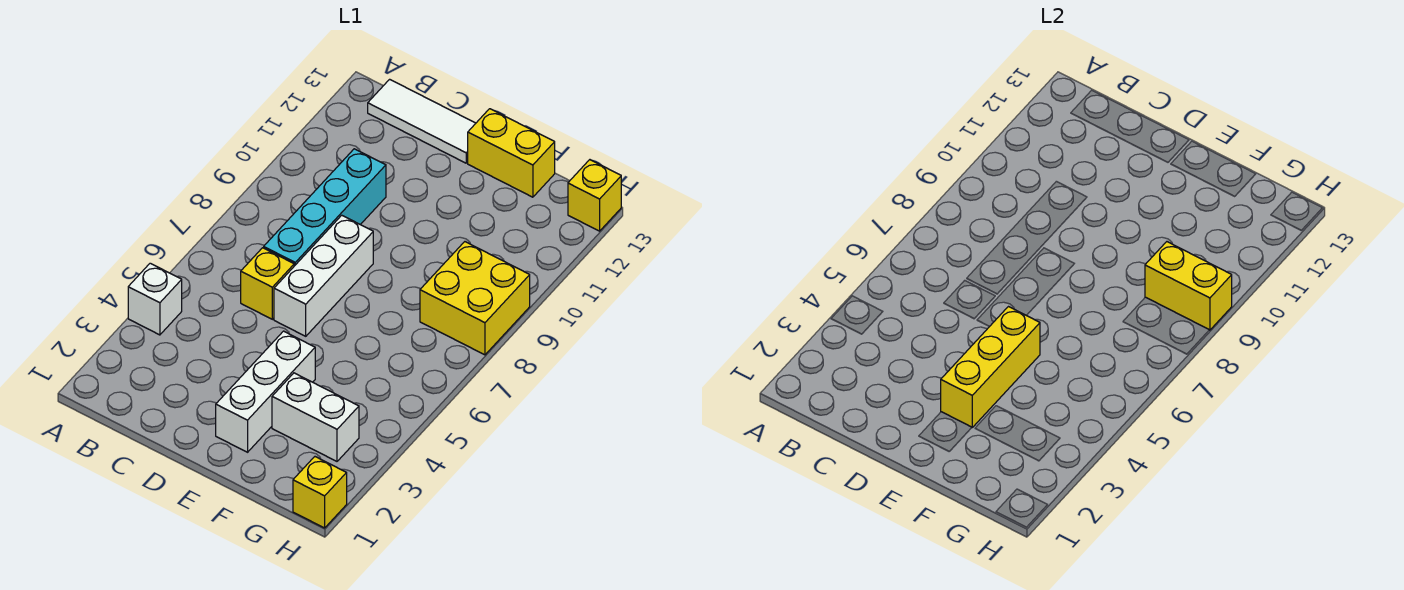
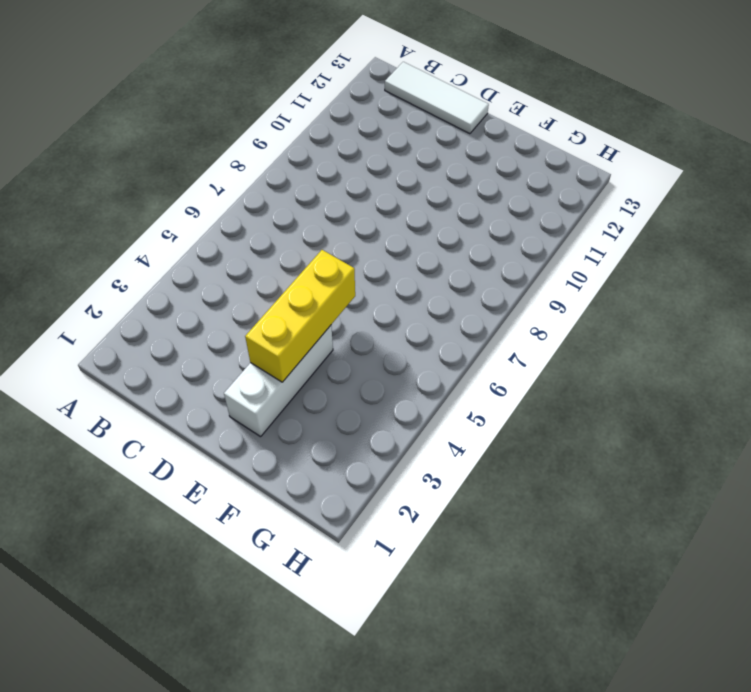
none -> white brick A4 level 1
none -> yellow brick C6 level 1
none -> cyan brick C7:C10 level 1

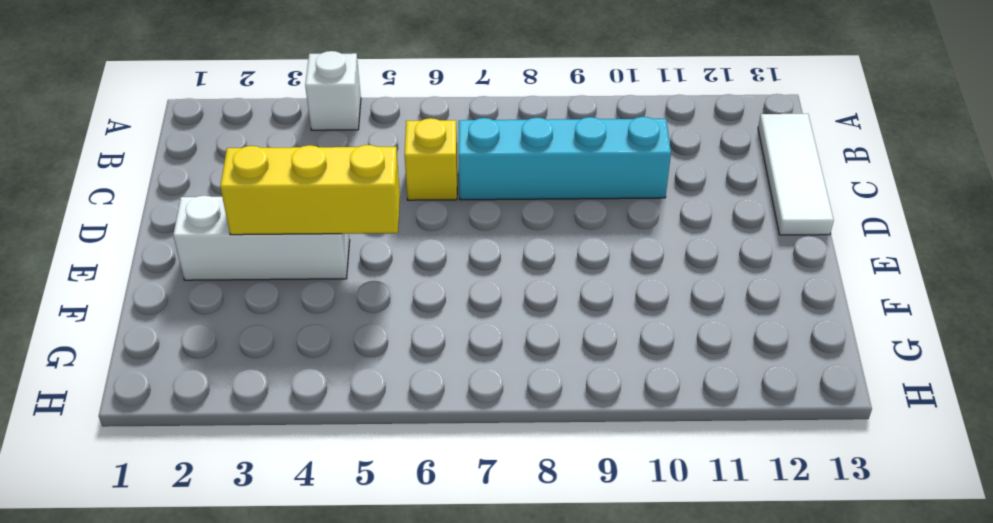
none -> white brick D6:D8 level 1
none -> yellow brick E13:F13 level 1
none -> white brick F3:G3 level 1

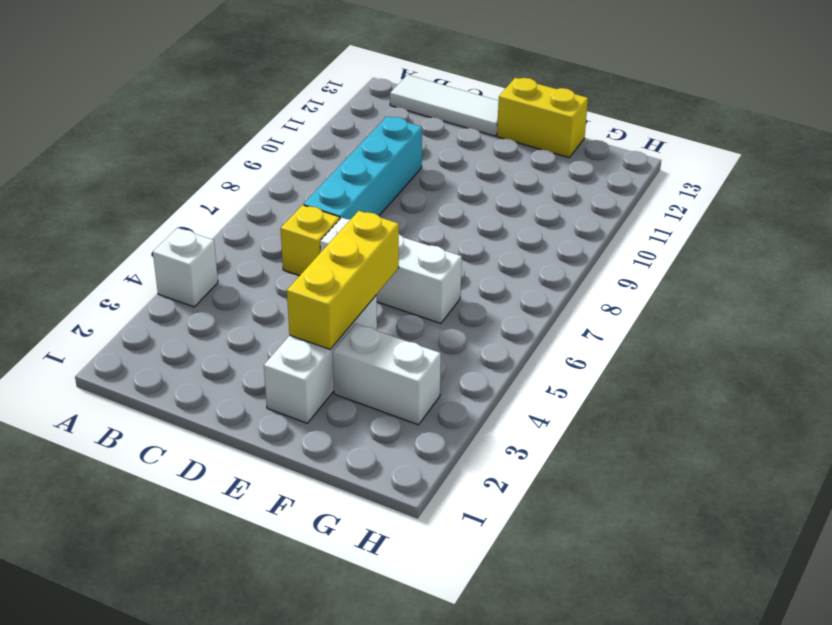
white brick D6:F6 level 1 -> white brick D6:D8 level 1
none -> yellow brick G8:H9 level 1
none -> yellow brick H1 level 1
none -> yellow brick H13 level 1

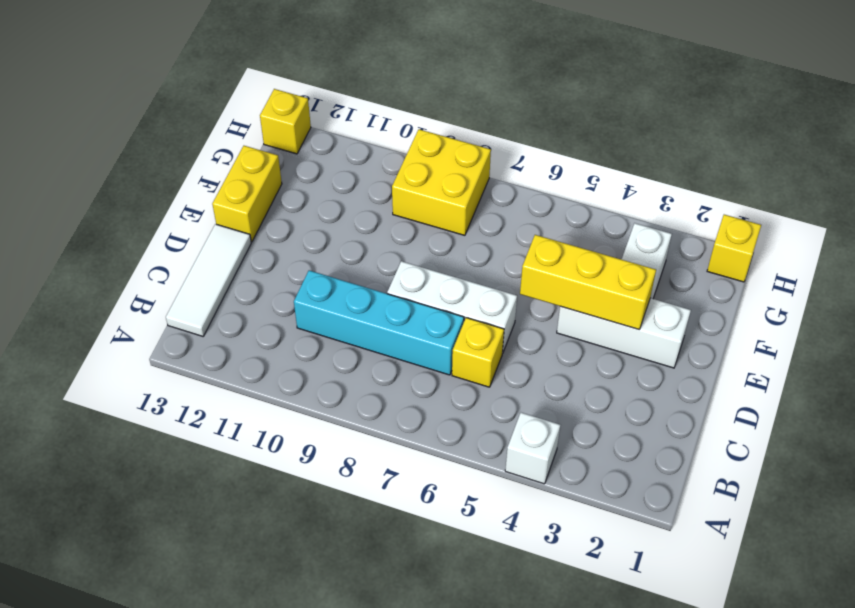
none -> yellow brick G9:H9 level 2

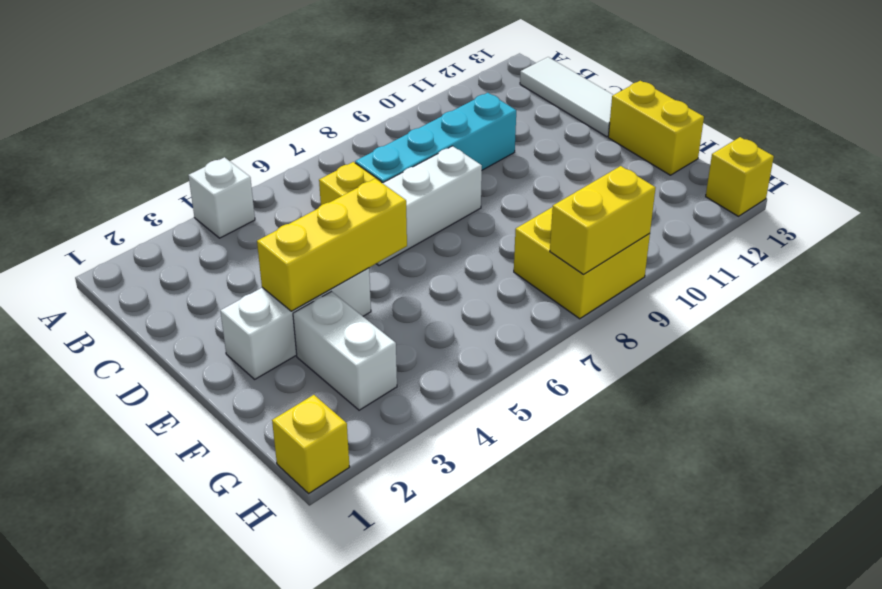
yellow brick H8:H9 level 2 -> yellow brick G9:H9 level 2

